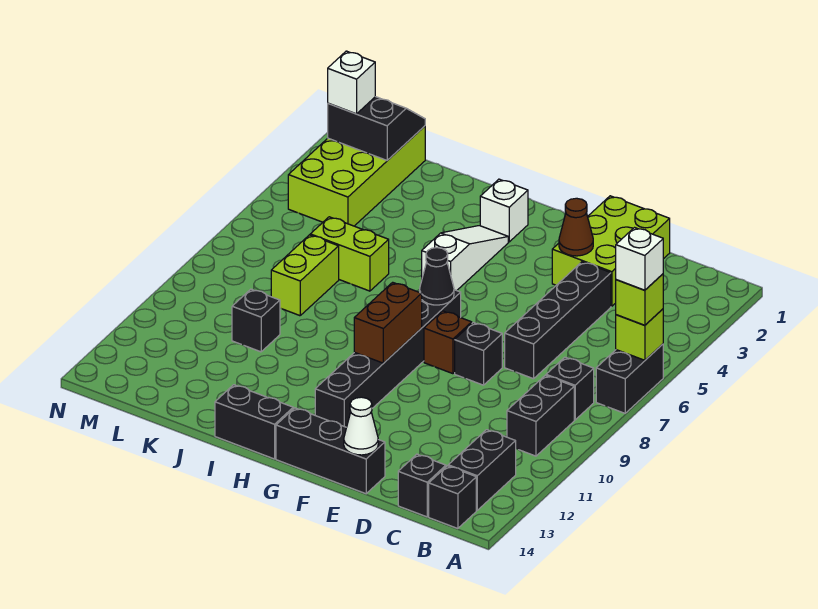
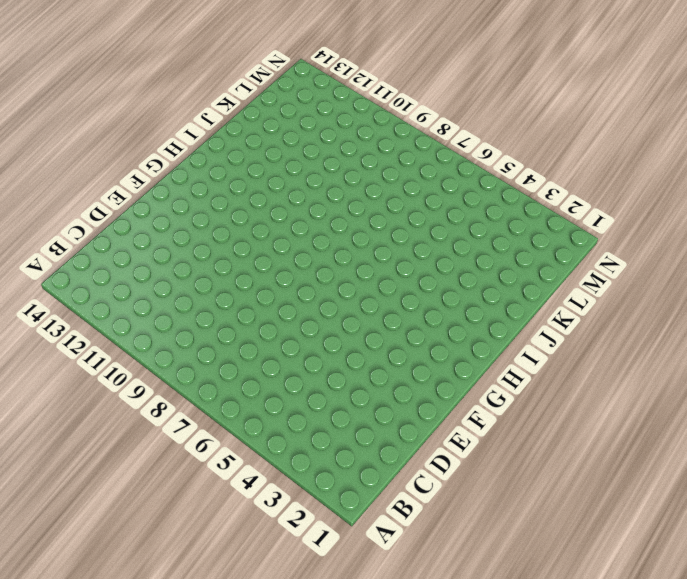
none -> black brick A6:A7 level 1
none -> black brick B8 level 1
none -> black brick B9:B10 level 1

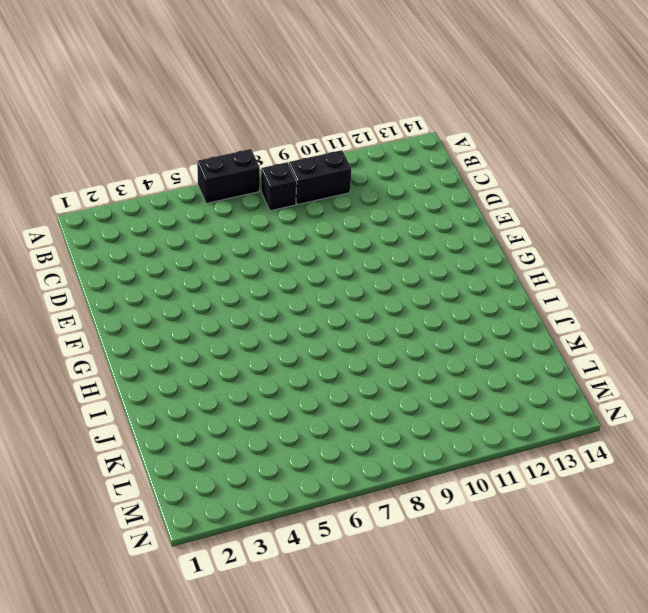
none -> black brick B12:B13 level 1
none -> black brick B14 level 1
none -> black brick C14 level 1

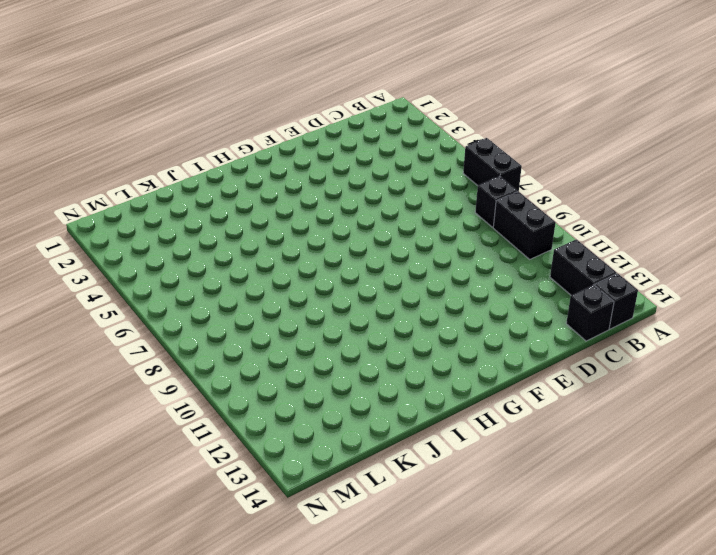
none -> lime brick D1:E3 level 1
none -> black brick D4:D7 level 1
none -> black brick E8 level 1

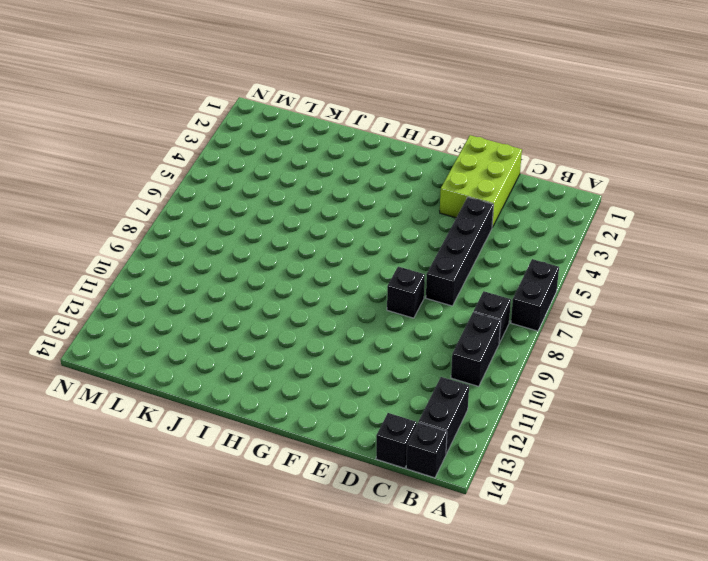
none -> black brick E14:G14 level 1
none -> brown brick F8 level 1
none -> black brick G7:G12 level 1

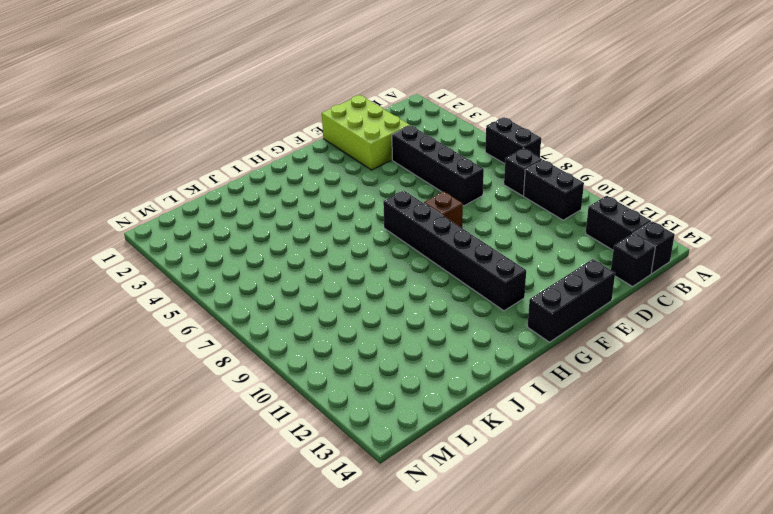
none -> black brick E8 level 1
none -> white brick H2 level 1
none -> white slope H3:H5 level 1 top 5

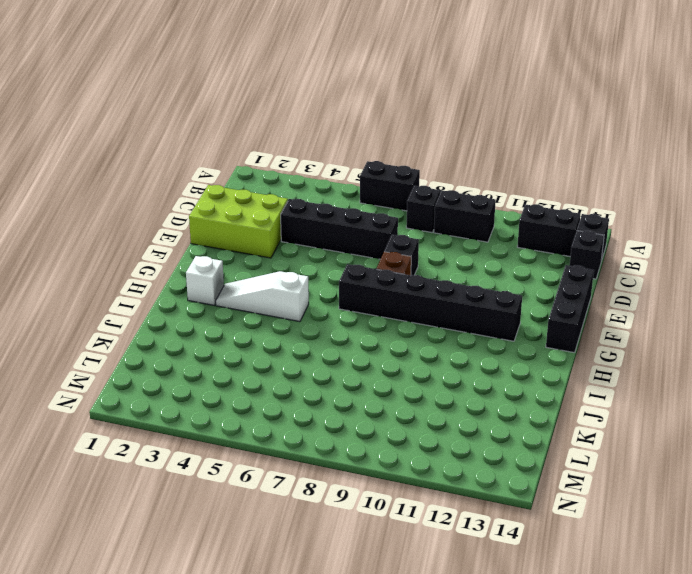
none -> black brick H14:I14 level 1
none -> lime brick J6:K6 level 1
none -> lime brick K7:K8 level 1

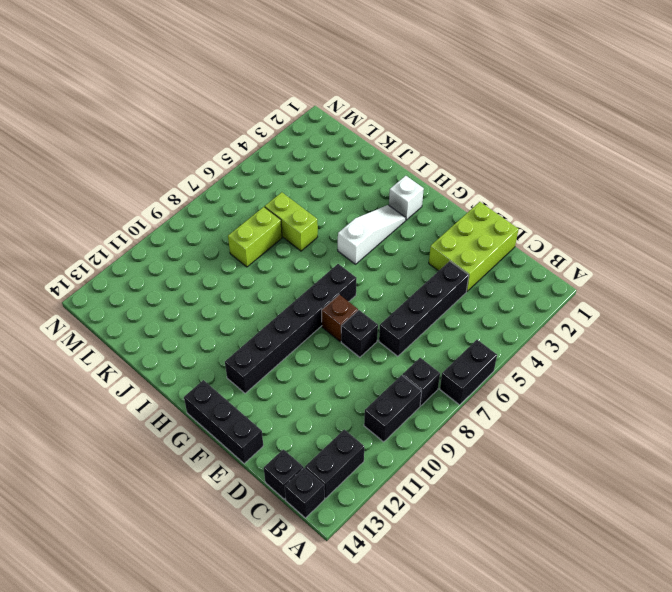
none -> black brick H14:I14 level 1
none -> black brick K10 level 1
none -> lime brick L1:M4 level 1

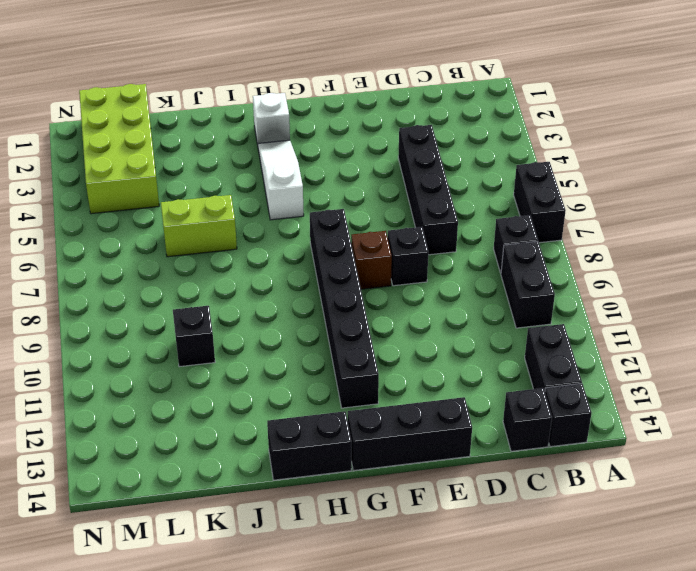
none -> lime brick D1:E3 level 1
none -> lime brick K7:K8 level 1
none -> lime brick A6 level 2

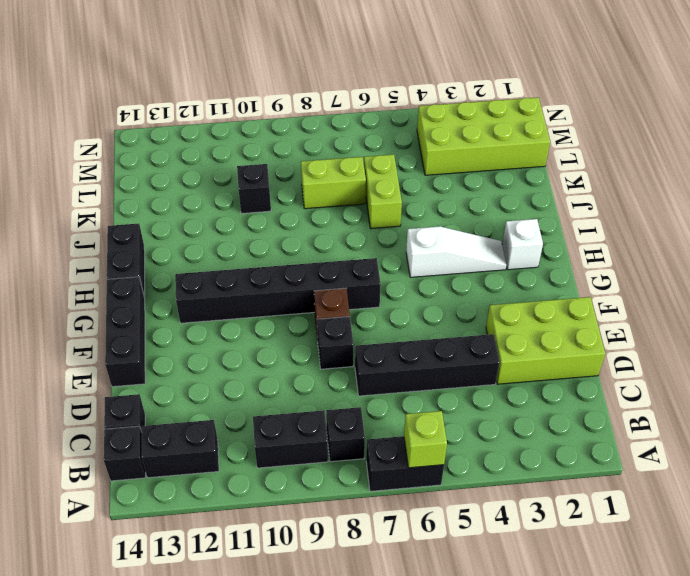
none -> brown cone E3 level 2
none -> white cone E14 level 2
none -> black cone G7 level 2

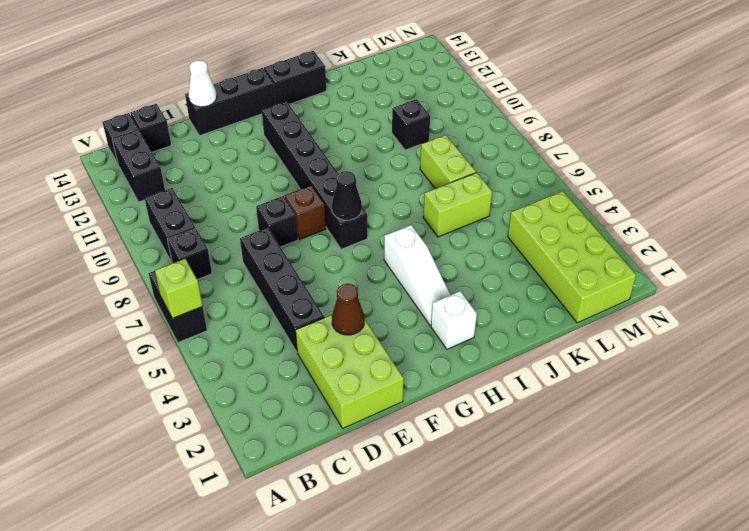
none -> brown brick G9:G10 level 2
none -> black slope L1:M2 level 2 top 2
none -> lime brick A6 level 3

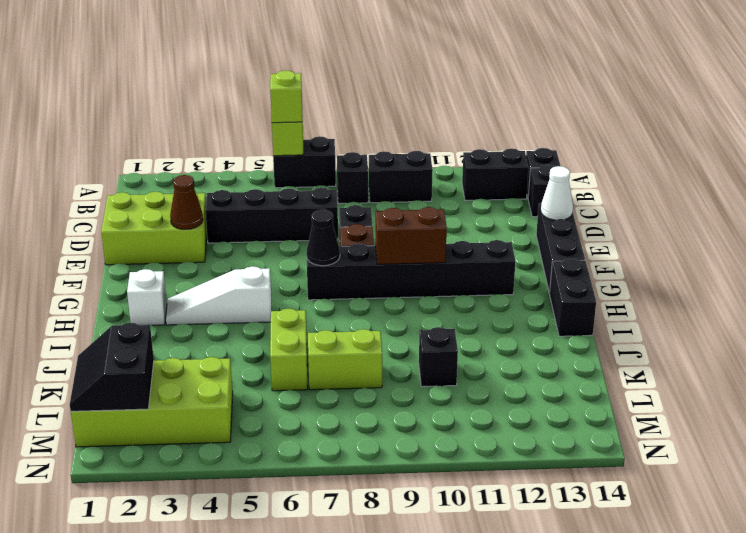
none -> white brick M2 level 3
none -> white brick A6 level 4

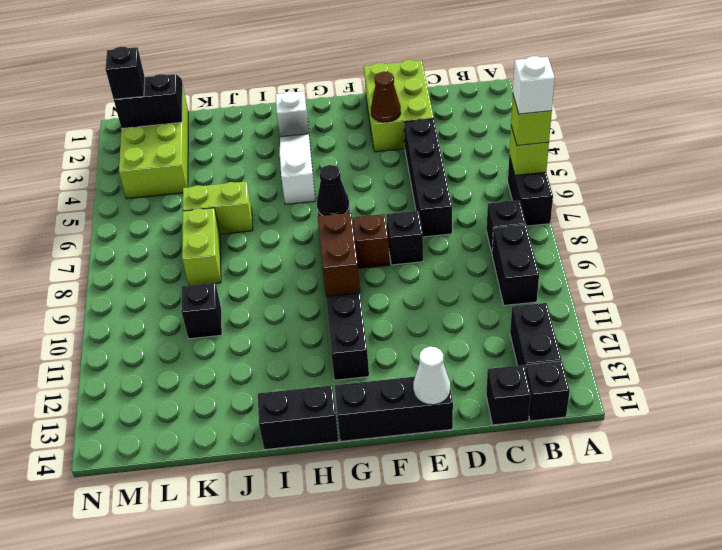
black brick M2 level 3 -> white brick M2 level 3

